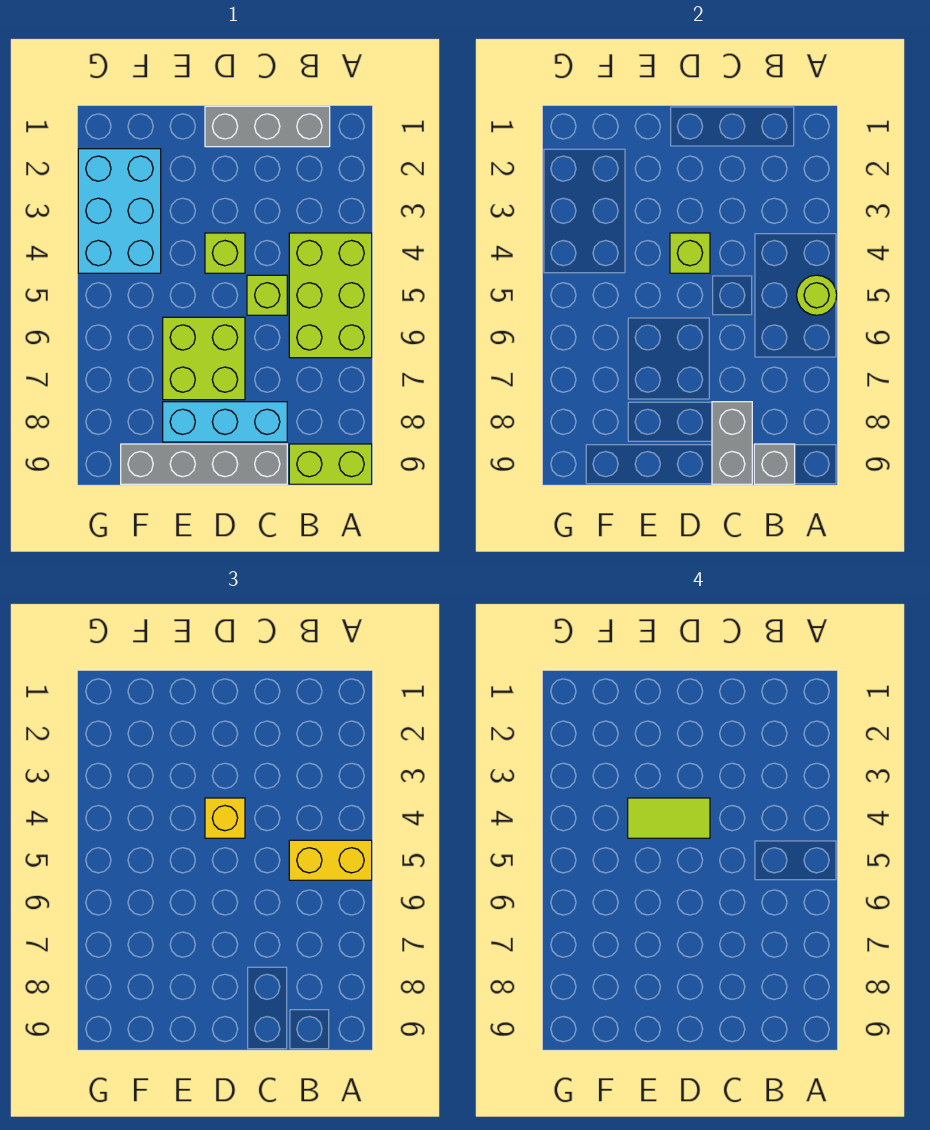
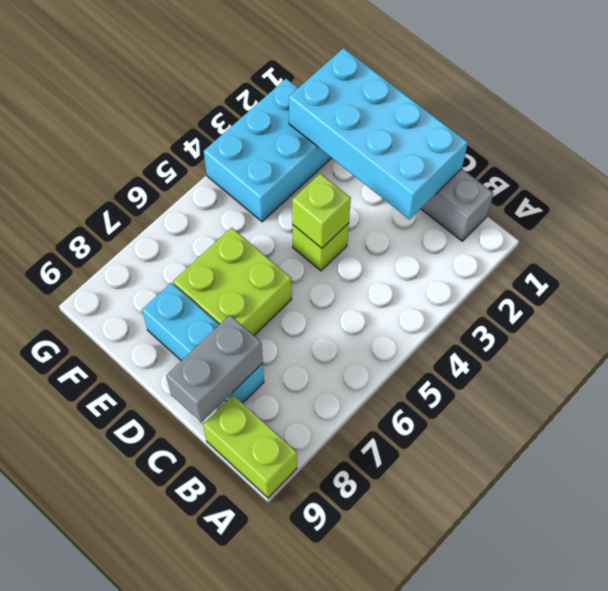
cyan brick C1:F2 level 2 -> none
none -> lime brick A4:B6 level 1
none -> lime brick C5 level 1
none -> grey brick C9:F9 level 1

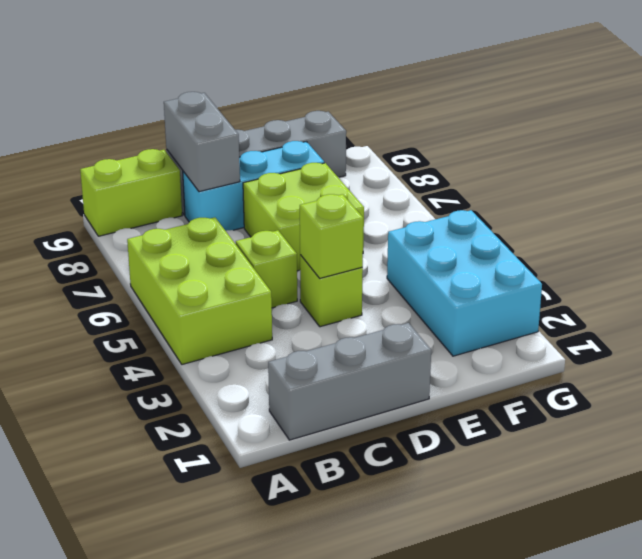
none -> lime round brick A5 level 2
none -> grey brick B9 level 2
none -> yellow brick A5:B5 level 3

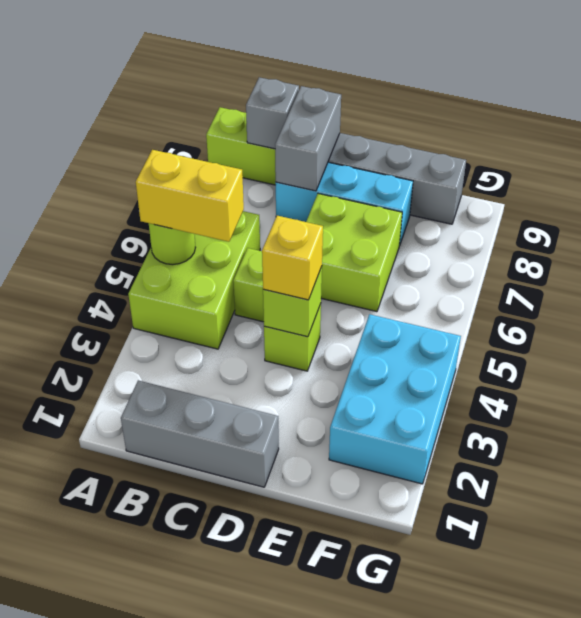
none -> lime tile D4:E4 level 4

